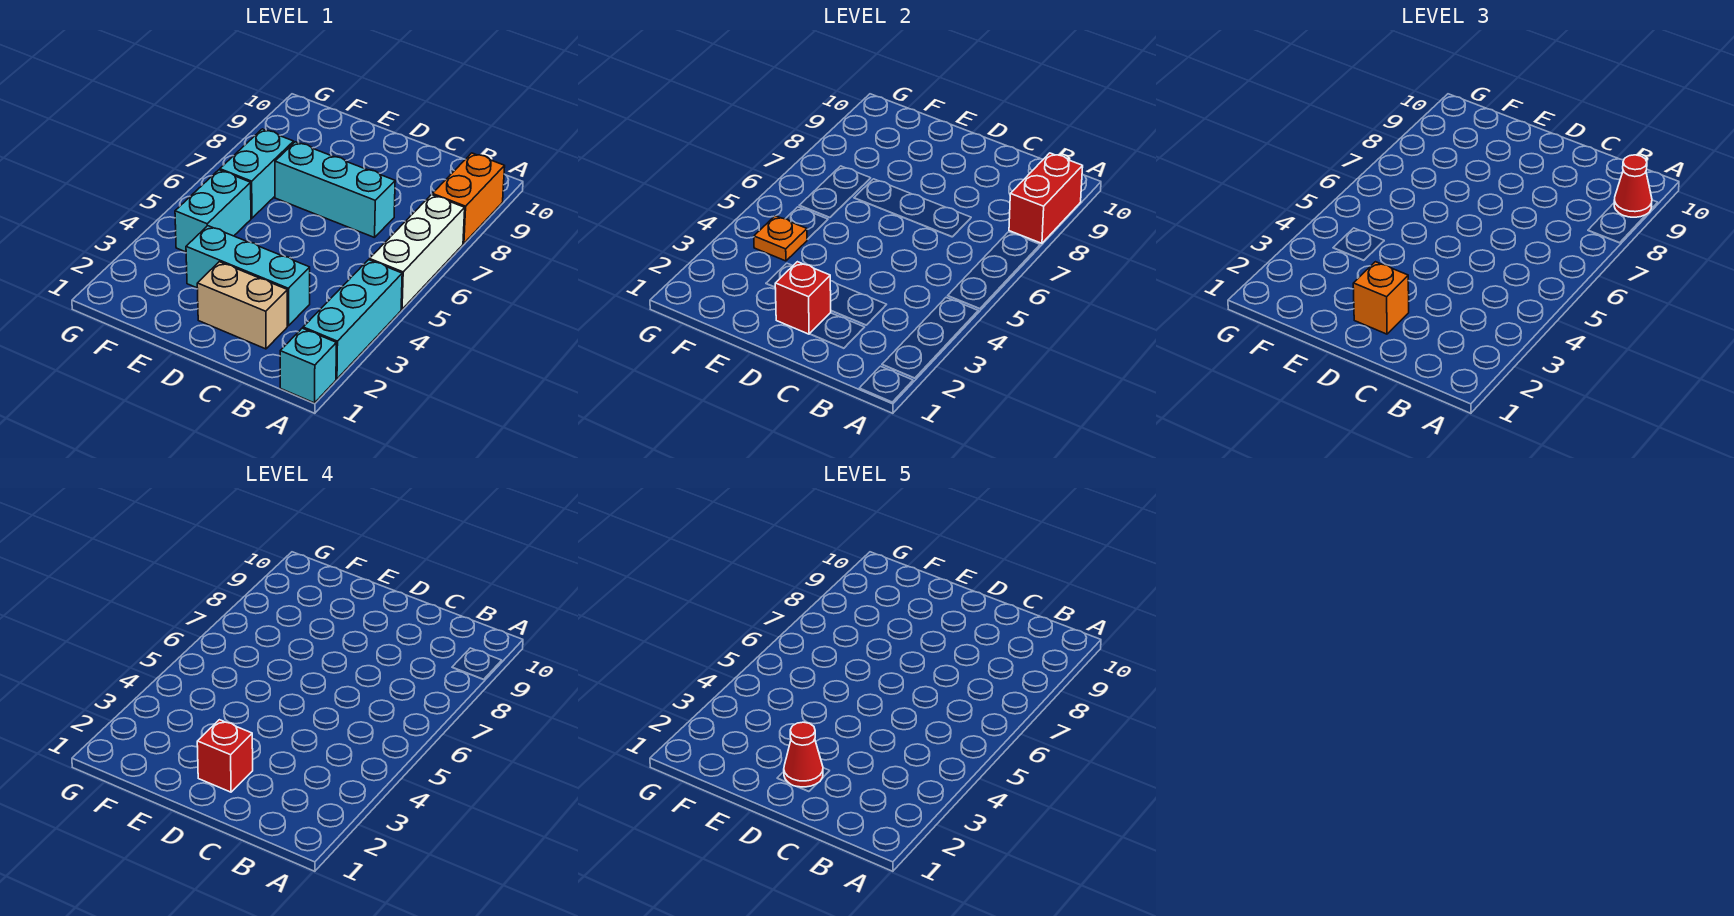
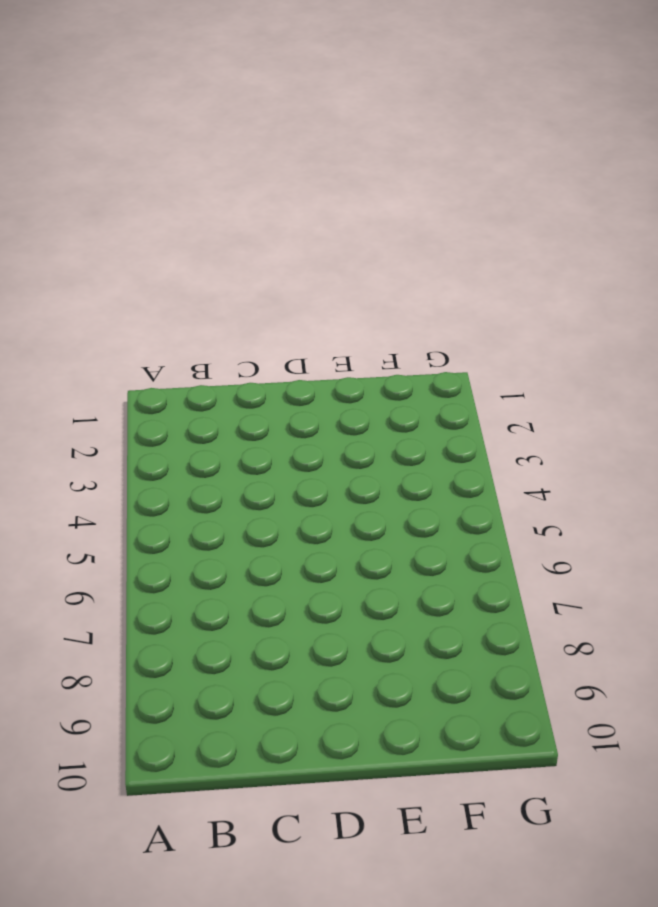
none -> cyan brick A1 level 1
none -> cyan brick A2:A4 level 1
none -> white brick A5:A7 level 1

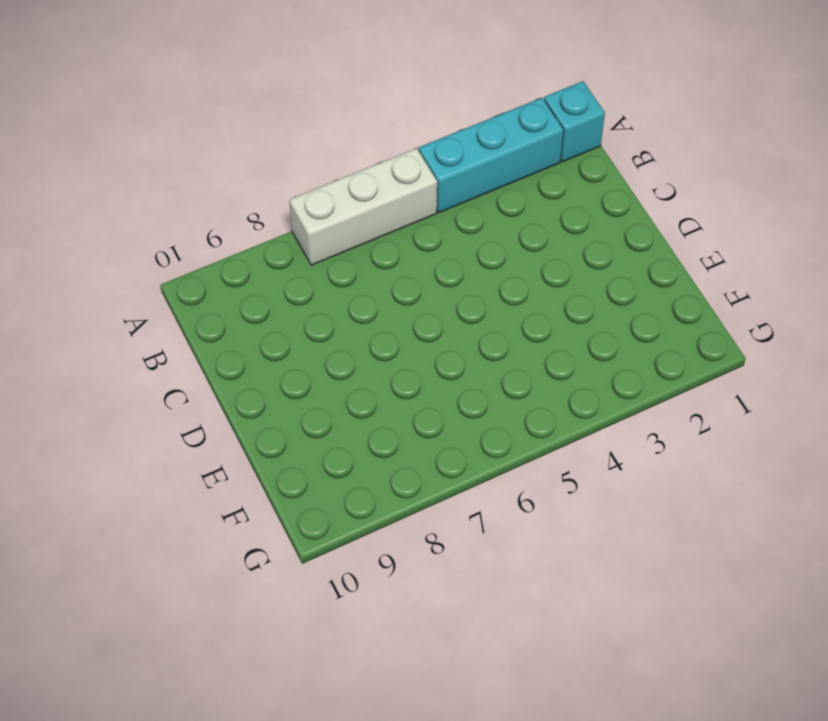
none -> orange brick A8:A9 level 1
none -> tan brick C2:D2 level 1
none -> cyan brick C3:E3 level 1

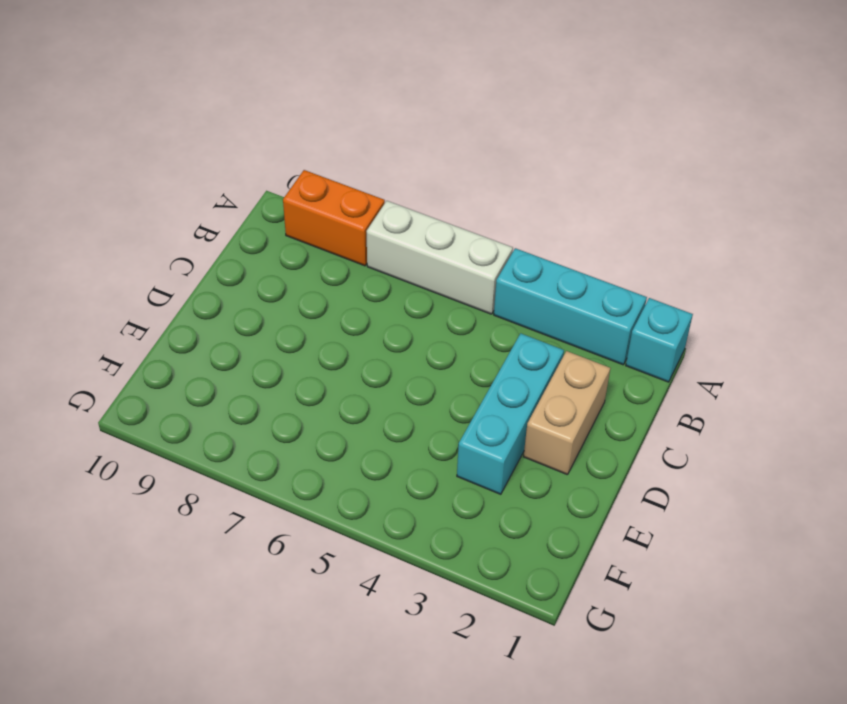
none -> cyan brick C7:E7 level 1
none -> cyan brick F4:F5 level 1
none -> cyan brick F6:F7 level 1

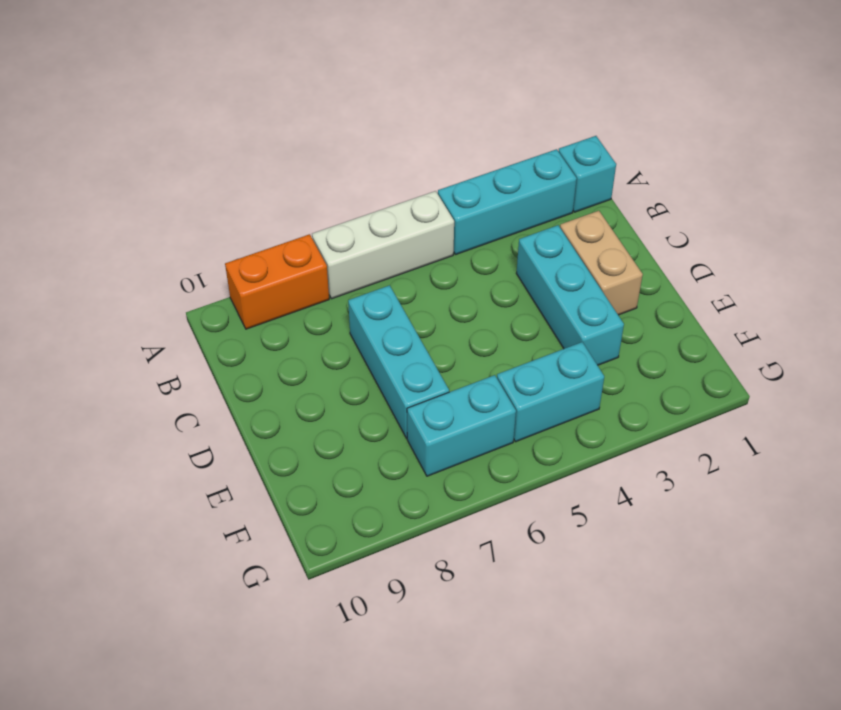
none -> red brick A8:A9 level 2
none -> red brick D2 level 2
none -> orange plate F4 level 2

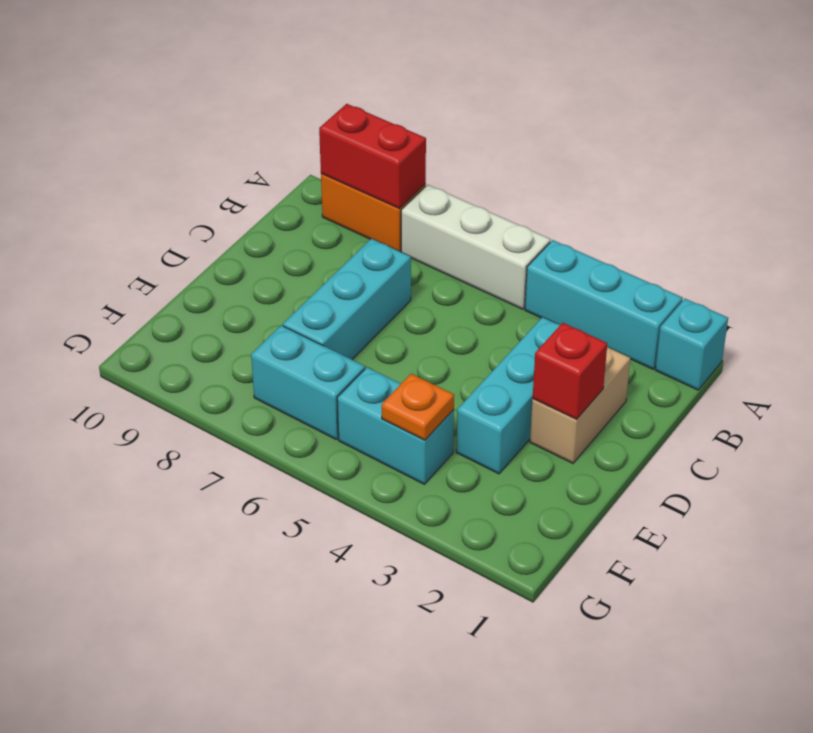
none -> red cone A9 level 3
none -> orange brick D2 level 3
none -> red brick D2 level 4

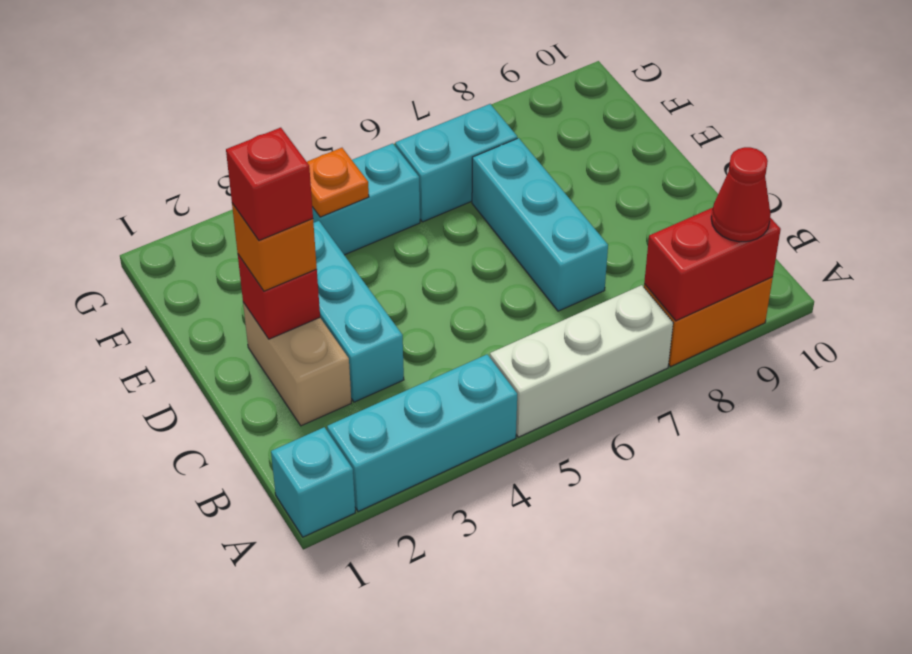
none -> red cone D2 level 5

